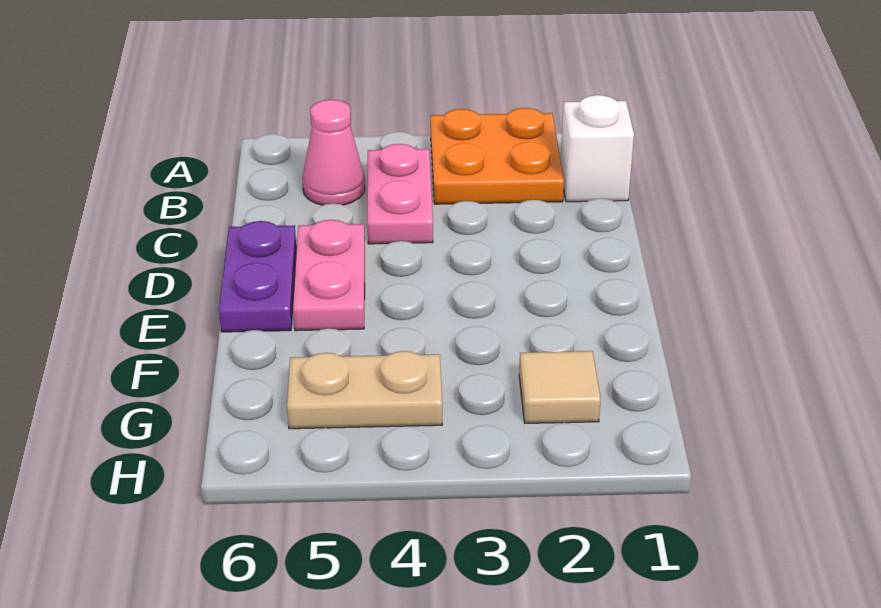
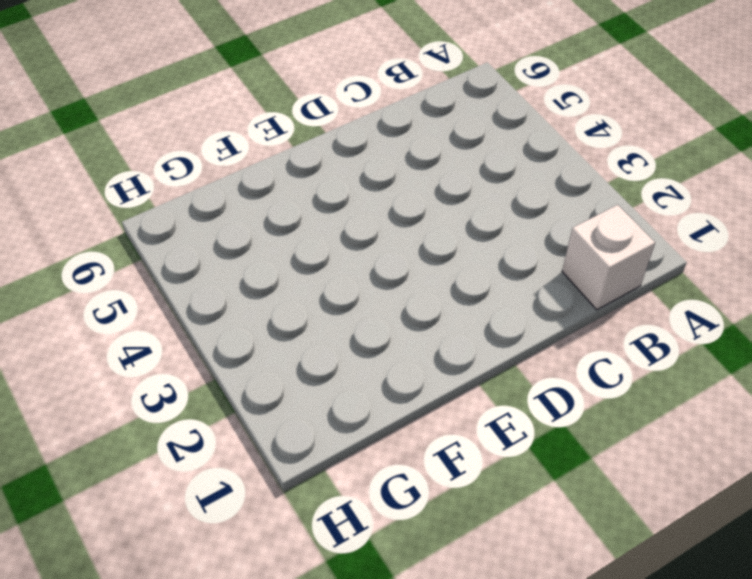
none -> orange plate A2:B3 level 1
none -> pink plate B4:C4 level 1

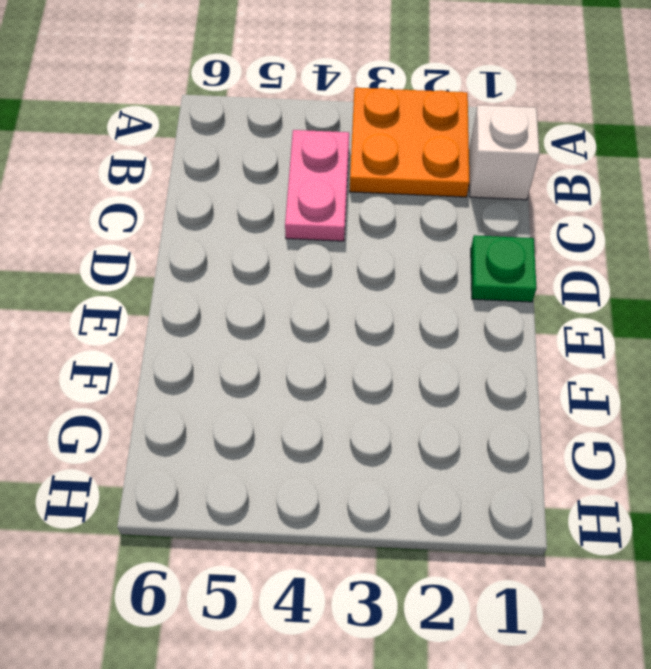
green plate D1 level 1 -> none
none -> pink cone B5 level 1
none -> pink plate D5:E5 level 1

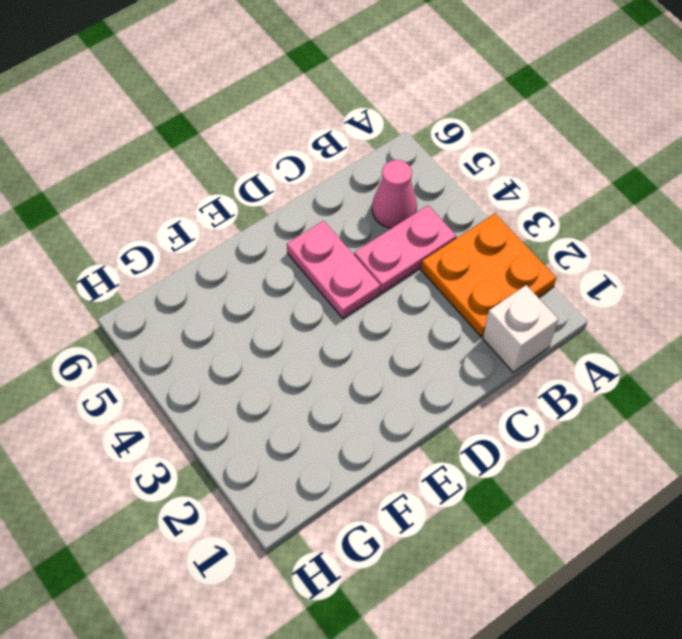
pink plate D4:D5 level 1 -> pink plate D5:E5 level 1
none -> purple plate D6:E6 level 1
none -> tan tile G2 level 1

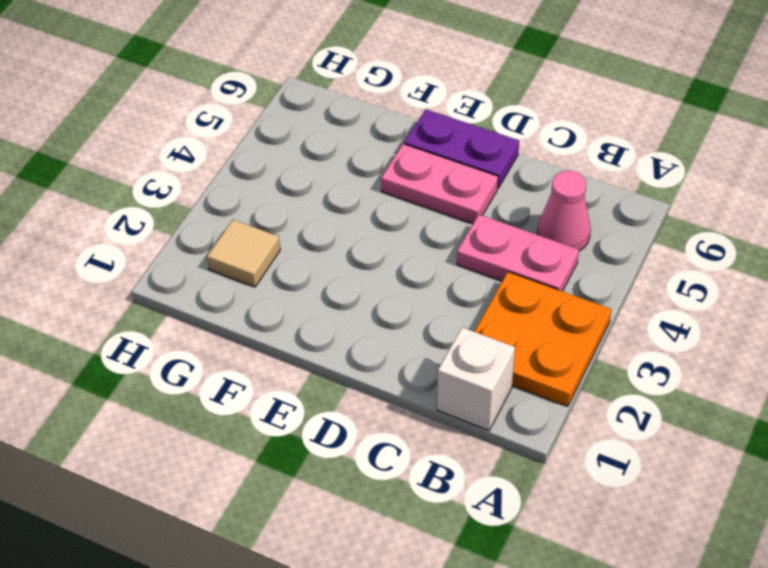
none -> tan plate G4:G5 level 1

